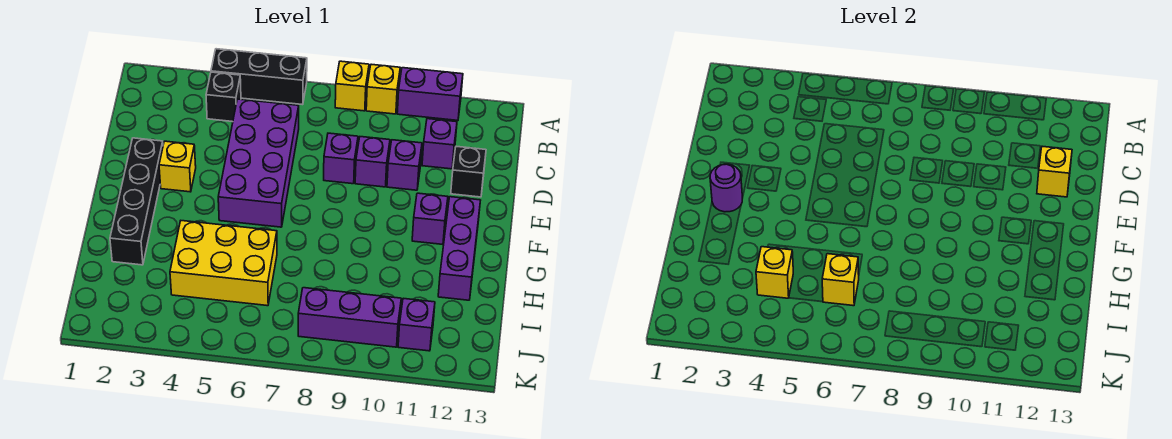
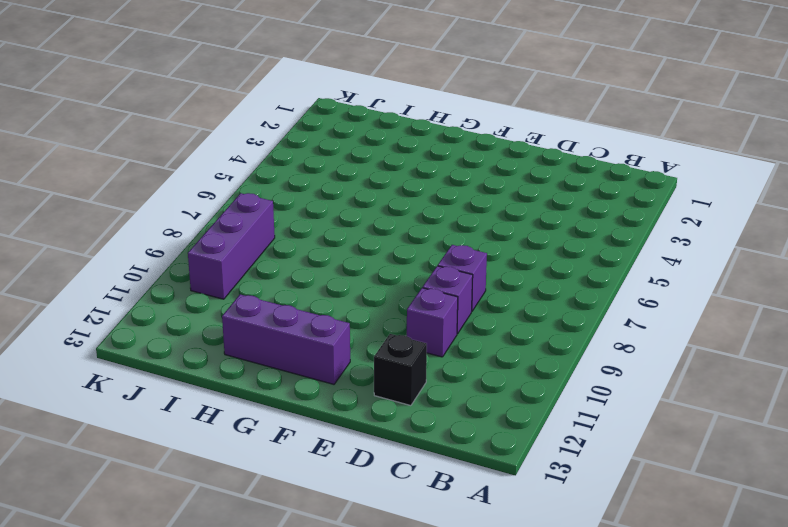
none -> black brick A4:A6 level 1
none -> yellow brick A8 level 1
none -> yellow brick A9 level 1

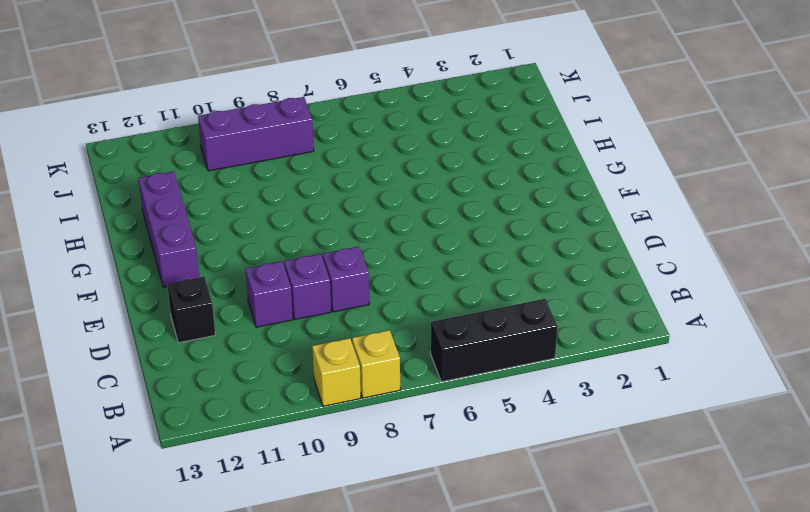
none -> purple brick A10:A11 level 1
none -> black brick B4 level 1
none -> purple brick C5:F6 level 1

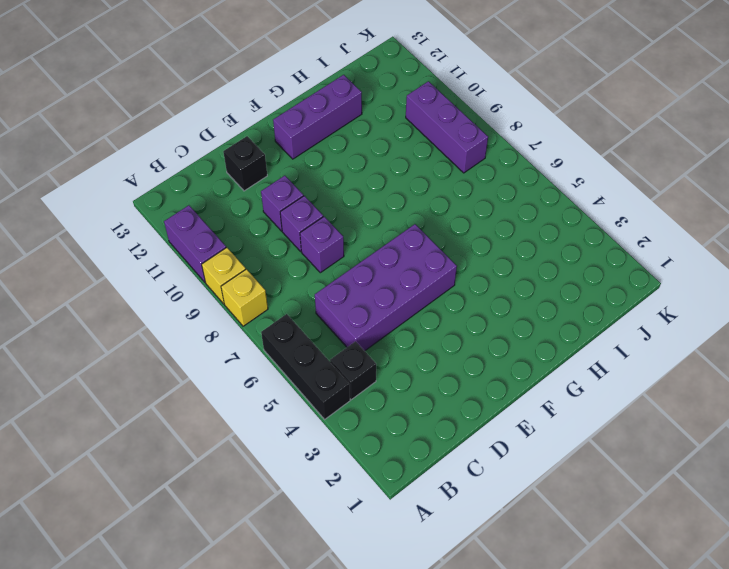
none -> purple brick C11 level 1
none -> black brick E2:H2 level 1
none -> yellow brick E3 level 1

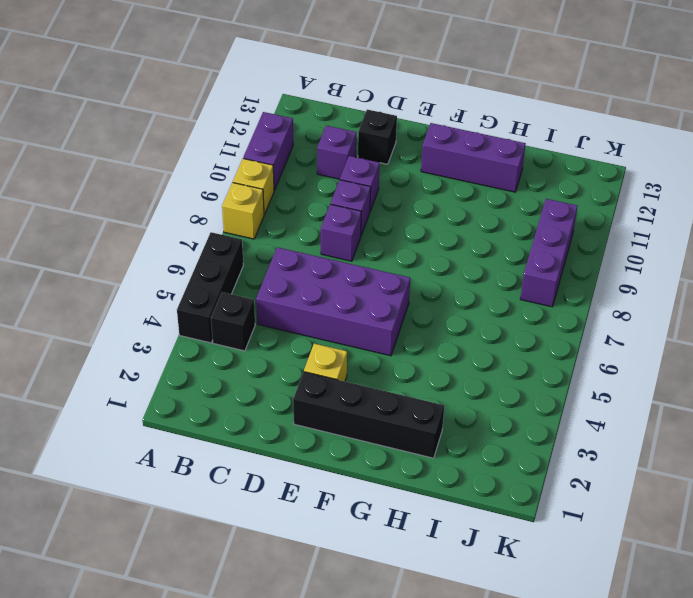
none -> purple brick F11 level 1
none -> yellow brick H4:I6 level 1
none -> purple brick J11 level 1

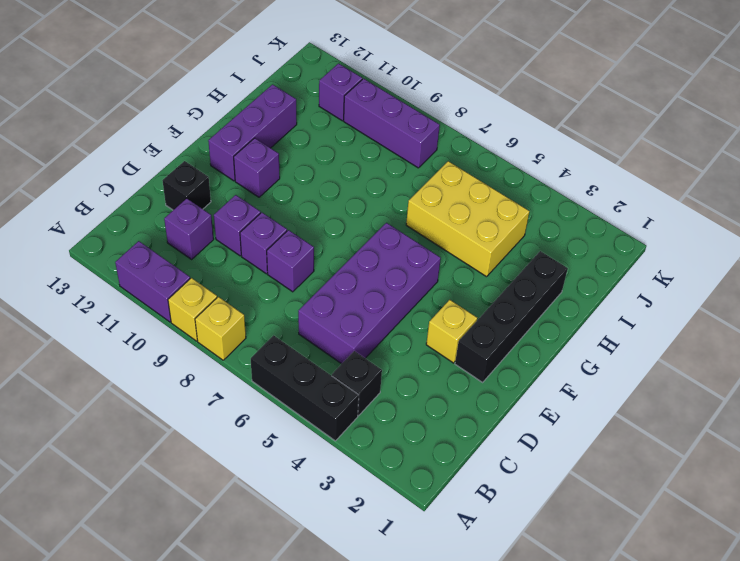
none -> yellow brick D12 level 2
none -> purple round brick F2 level 2
none -> yellow brick I4 level 2

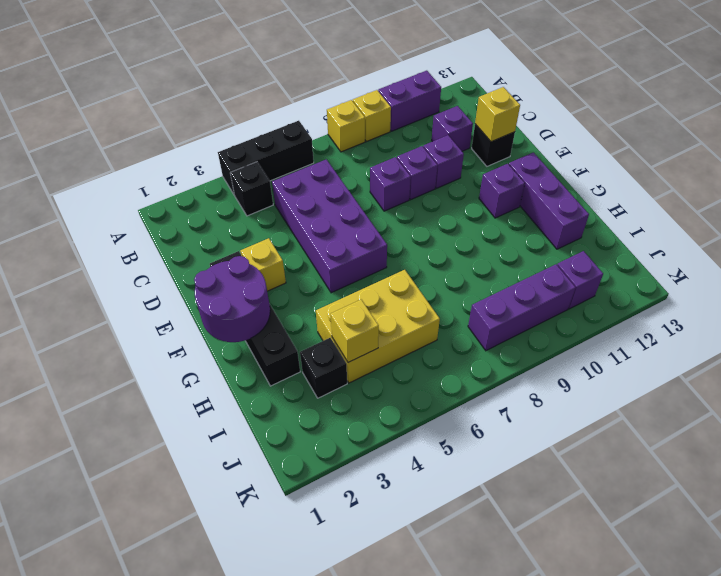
purple round brick F1:G2 level 2 -> purple round brick F2 level 2
black brick I3 level 1 -> none
none -> yellow brick I6 level 2

